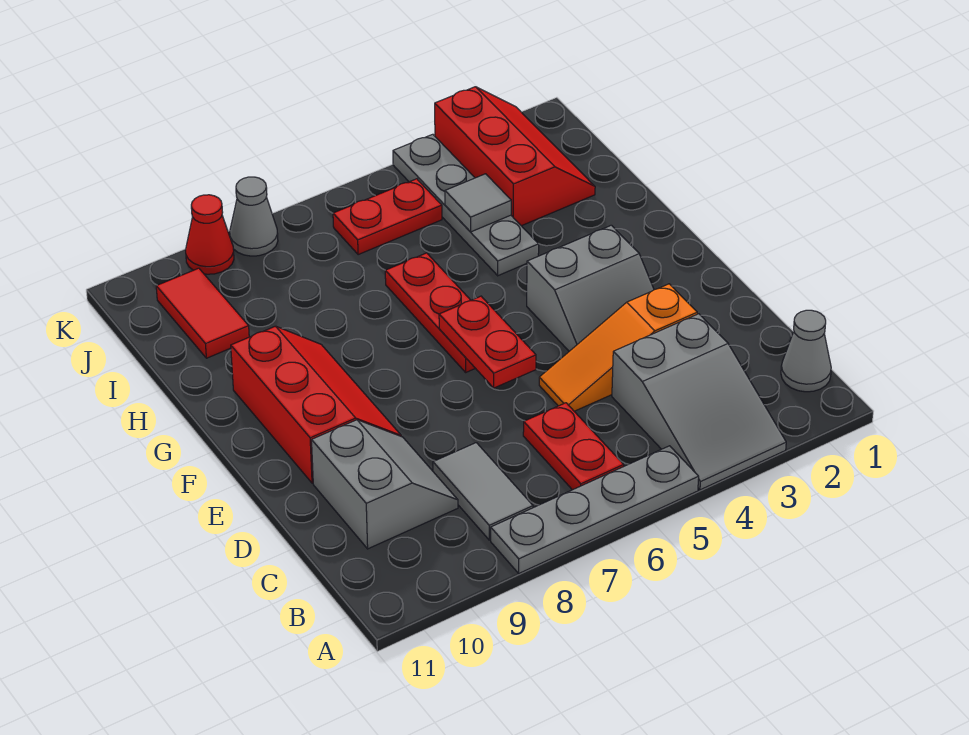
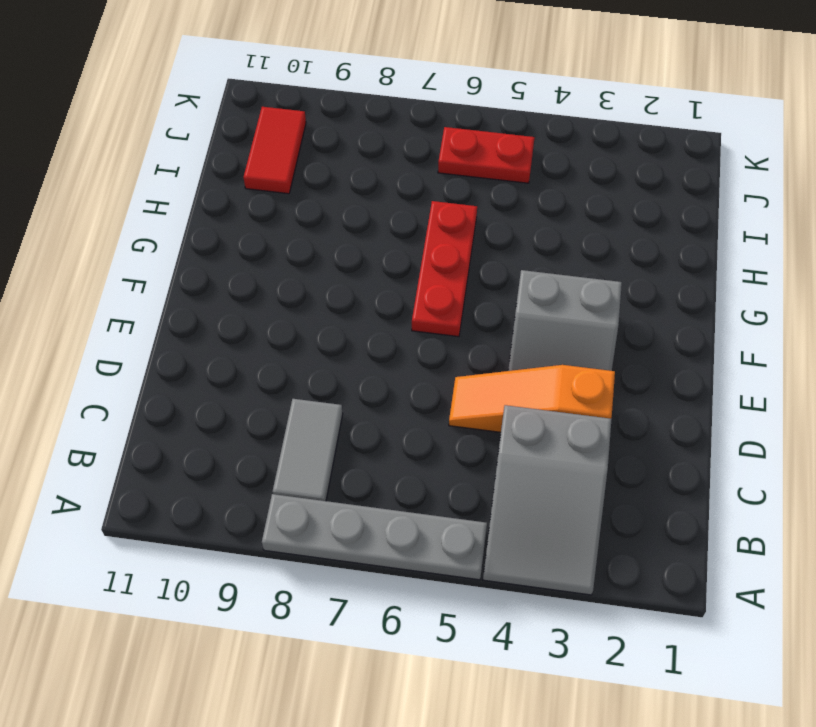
none -> grey cone B1 level 1
none -> red plate B6:C6 level 1
none -> grey slope C9:D10 level 1 top 10

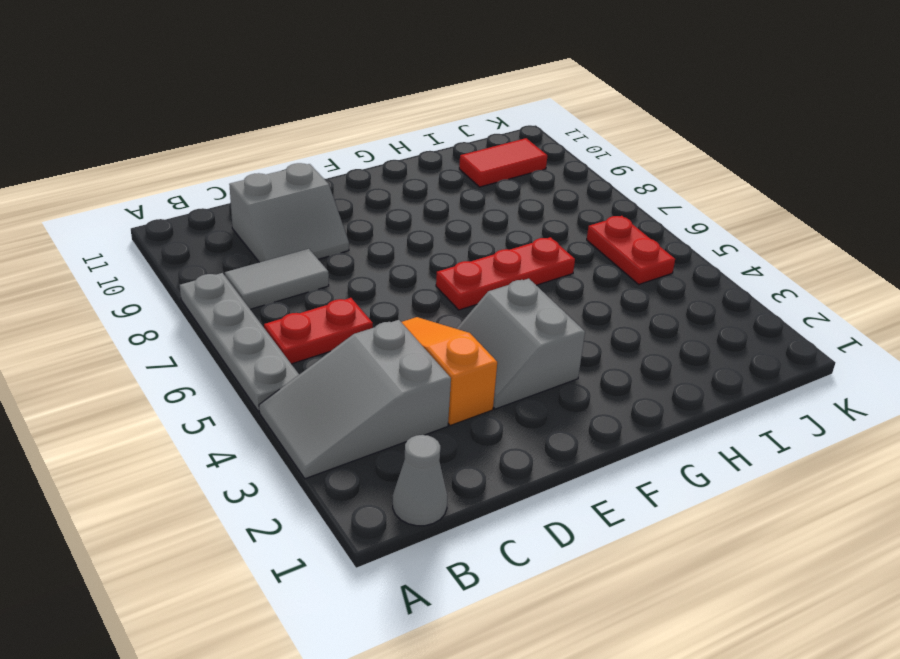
none -> red slope E9:G10 level 1 top 10
none -> grey plate H4:K4 level 1
none -> red slope I2:K3 level 1 top 3

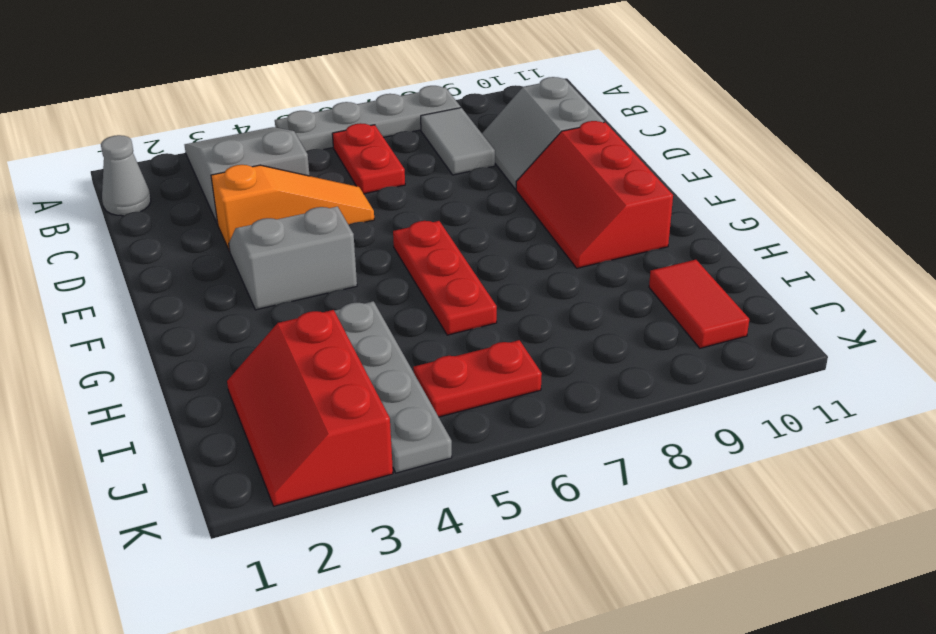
none -> grey cone K8 level 1
none -> red cone K9 level 1
none -> red plate E6:F6 level 2

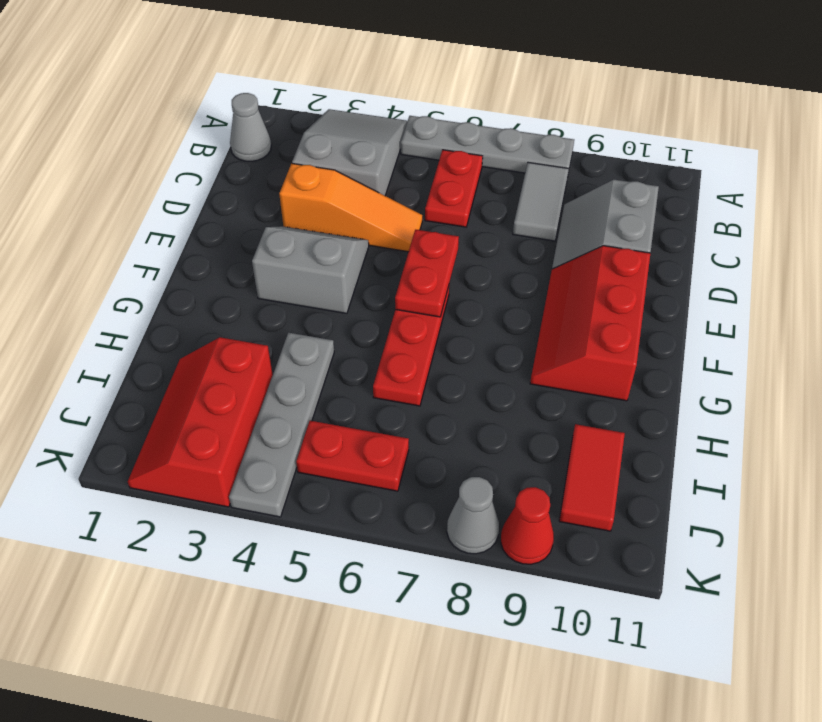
none -> grey tile I4 level 2

